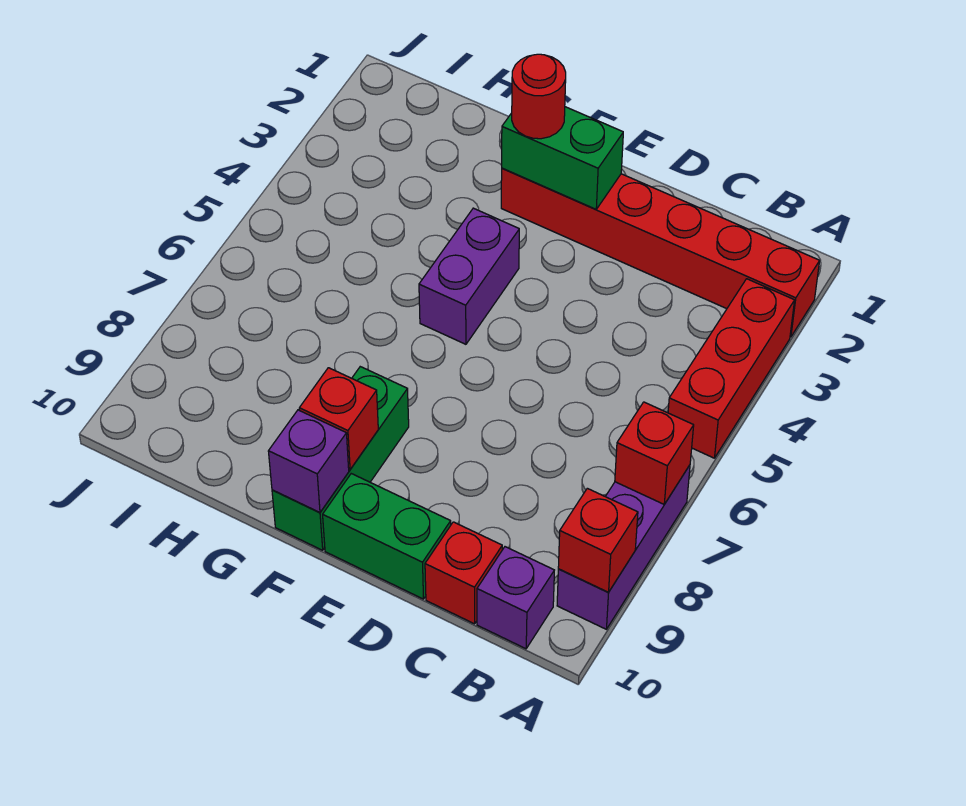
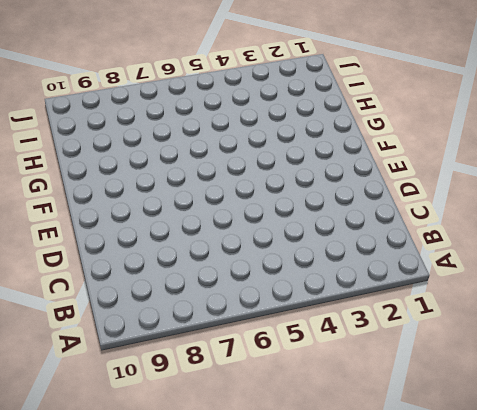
none -> red brick A2:F2 level 1
none -> red brick A3:A5 level 1
none -> purple brick A7:A9 level 1

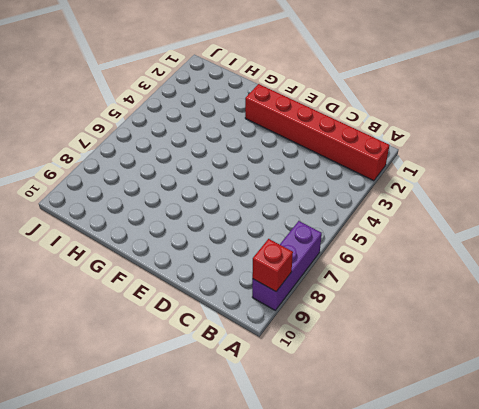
none -> red brick A3:A5 level 1
none -> purple brick B10 level 1
none -> red brick C10 level 1

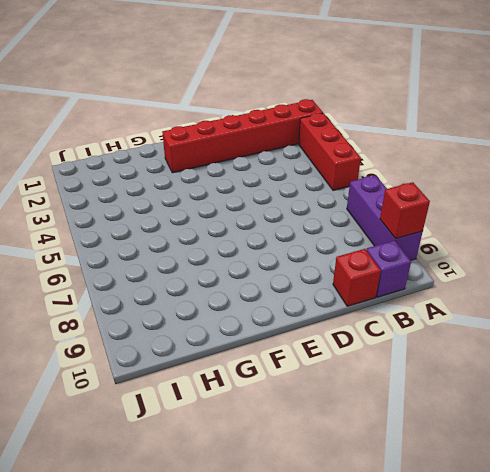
none -> green brick D10:E10 level 1
none -> purple brick F4:F5 level 1
none -> green brick F8:F10 level 1

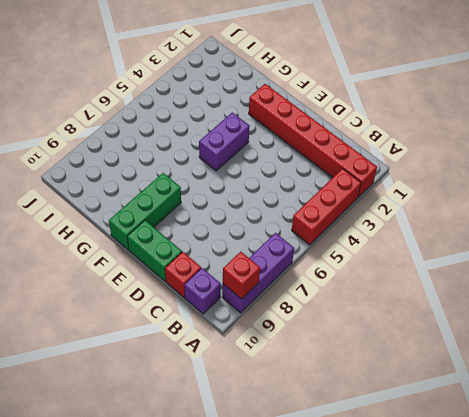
none -> red brick A7 level 2
none -> green brick E2:F2 level 2
none -> red brick F9 level 2

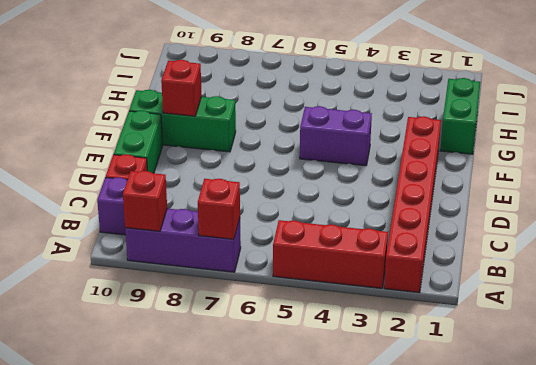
green brick G1:H1 level 1 -> green brick E2:F2 level 2
none -> purple brick F10 level 2
none -> red round brick F2 level 3

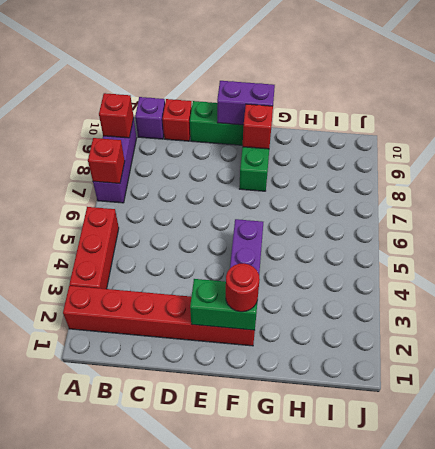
purple brick E10:F10 level 2 -> purple brick F10 level 2

